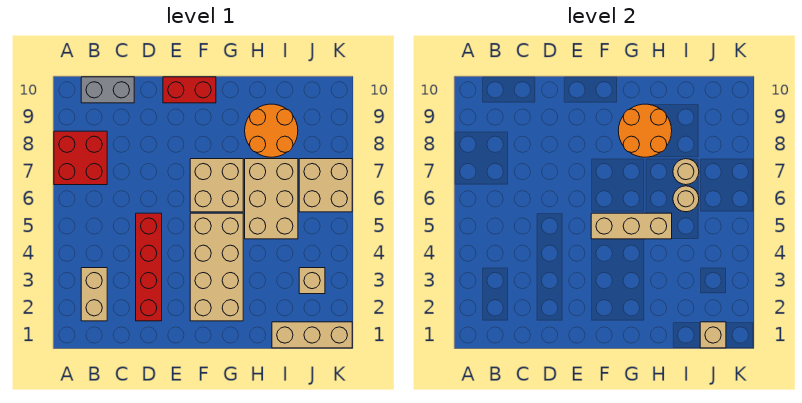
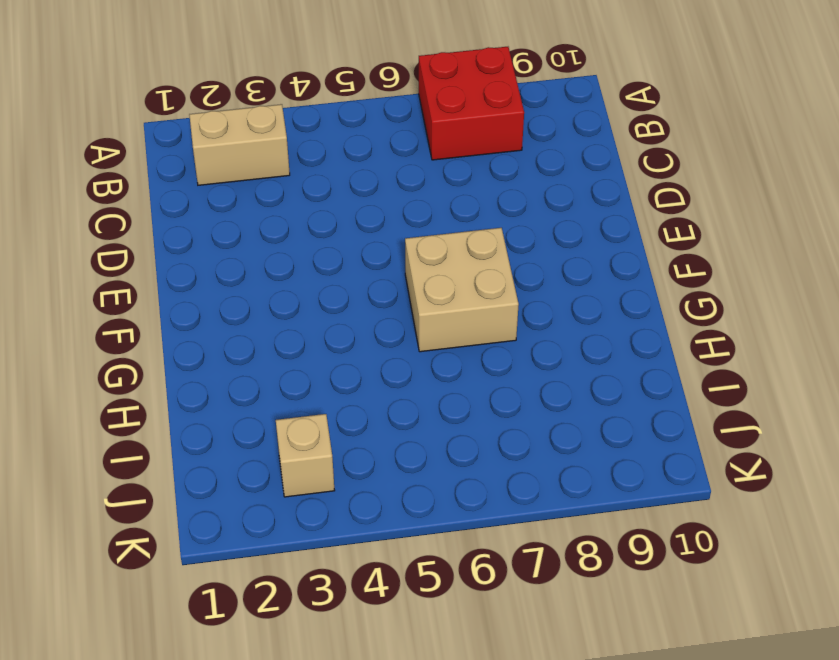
none -> grey brick B10:C10 level 1
none -> red brick D2:D5 level 1
none -> red brick E10:F10 level 1

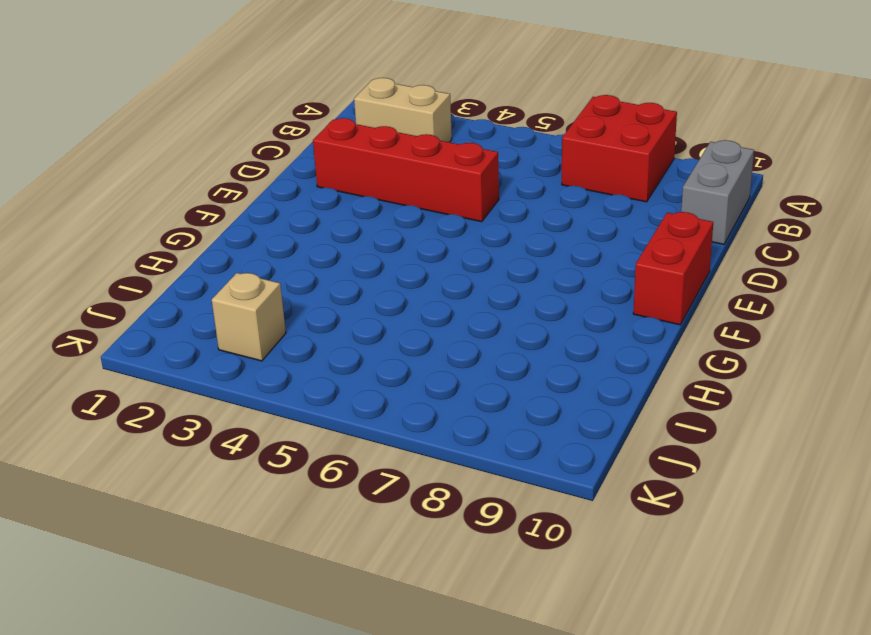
none -> tan brick F2:G5 level 1
none -> tan brick F6:G7 level 1
none -> tan brick H5:I7 level 1

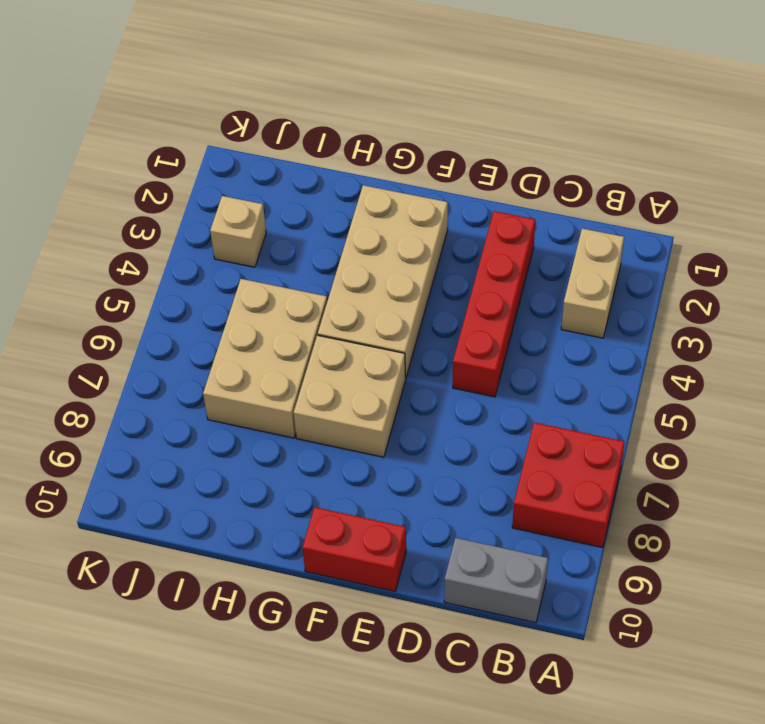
none -> orange round brick H8:I9 level 1
none -> tan brick I1:K1 level 1
none -> tan brick J6:K7 level 1

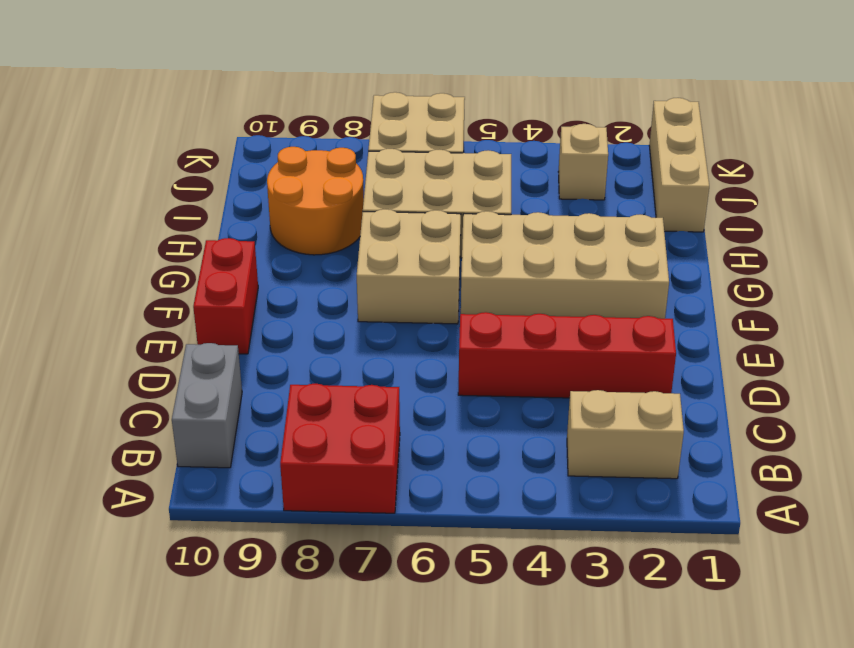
none -> tan brick F5:H5 level 2
none -> orange round brick G8:H9 level 2
none -> tan round brick I6 level 2

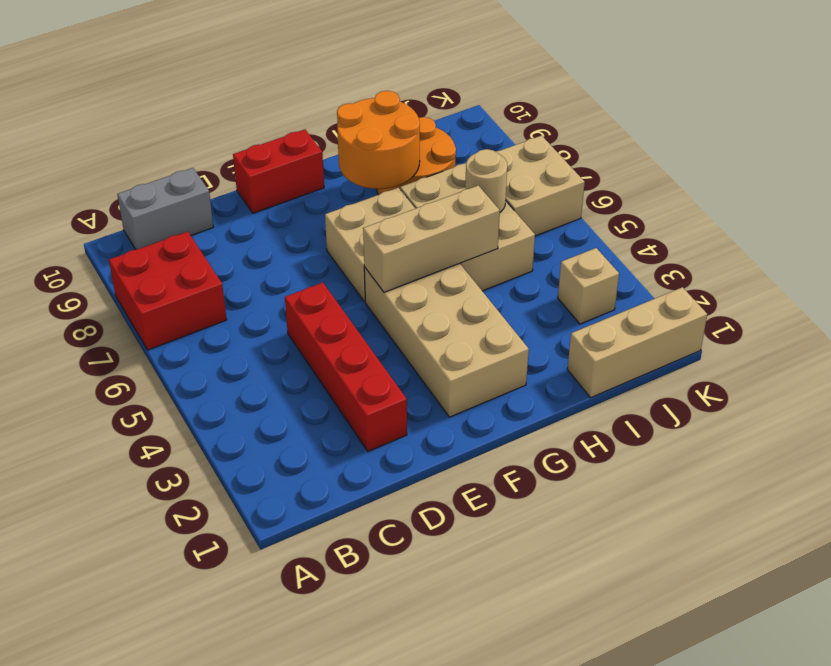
none -> tan brick B2:B3 level 1
none -> tan round brick I7 level 2
none -> tan brick J1 level 2

